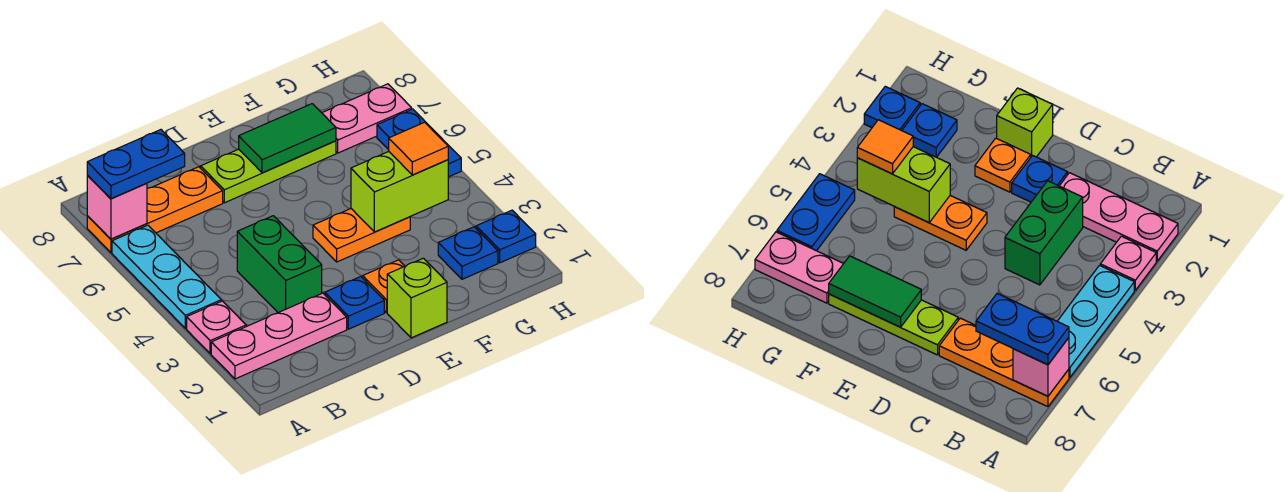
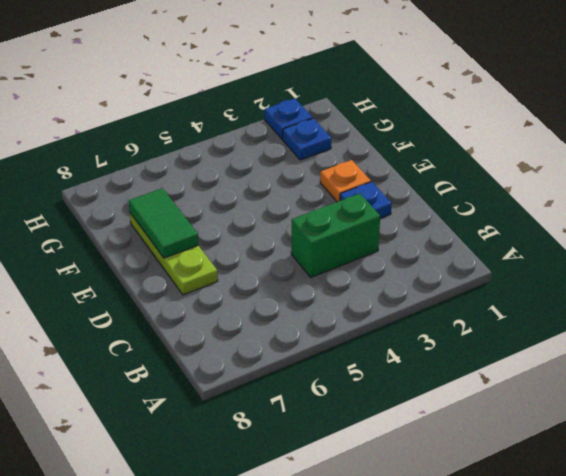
none -> pink plate A2:C2 level 1
none -> pink plate A3 level 1
none -> cyan plate A4:A6 level 1

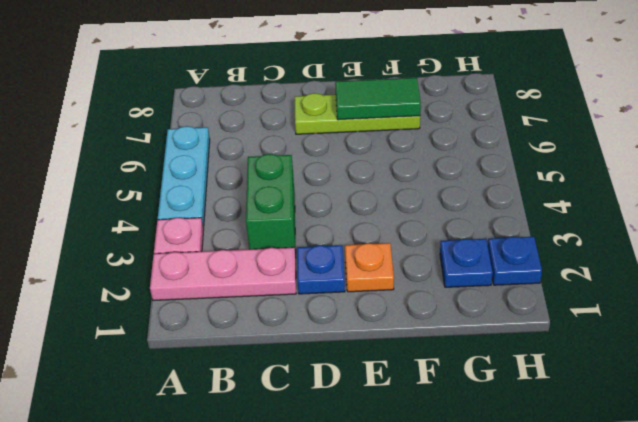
none -> orange plate A7:C7 level 1
none -> lime brick E1 level 1
none -> orange plate E4:F4 level 1

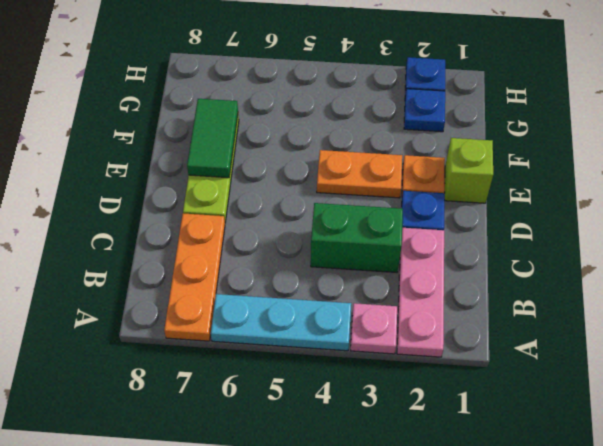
orange plate E3:E4 level 1 -> orange plate E4:F4 level 1
none -> pink plate G7:H7 level 1
none -> blue plate H5:H6 level 1
none -> pink brick A7 level 2

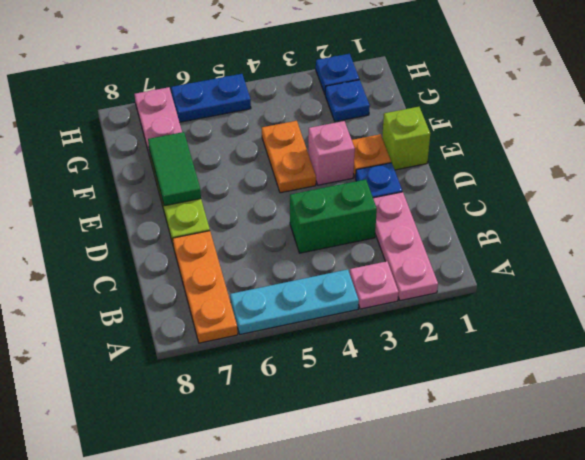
pink brick E3 level 1 -> pink brick A7 level 2
none -> lime brick F4:G4 level 2
none -> blue plate A7:B7 level 3
none -> orange tile G4 level 3

